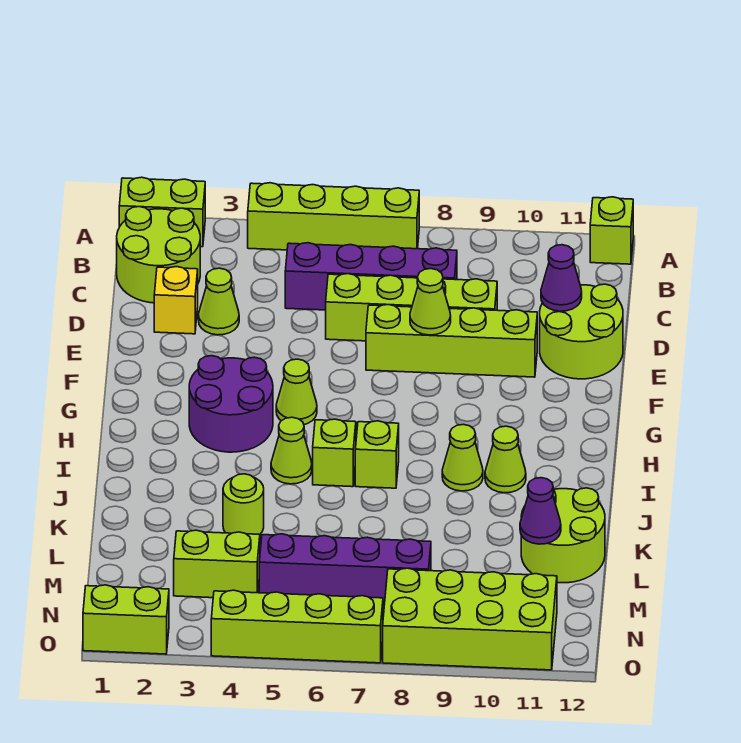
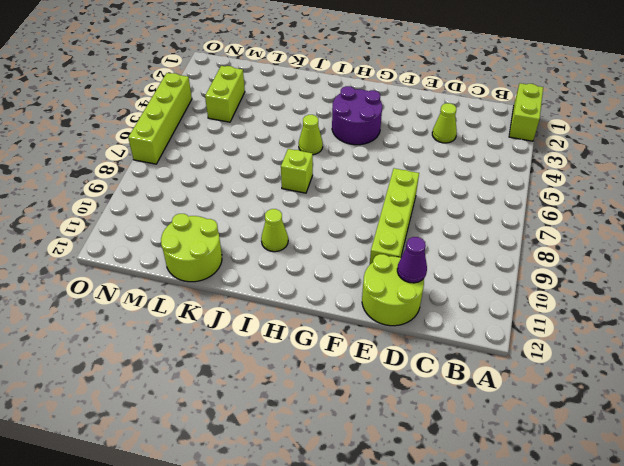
none -> lime brick A4:A7 level 1
none -> lime brick A12 level 1
none -> lime round brick B1:C2 level 1

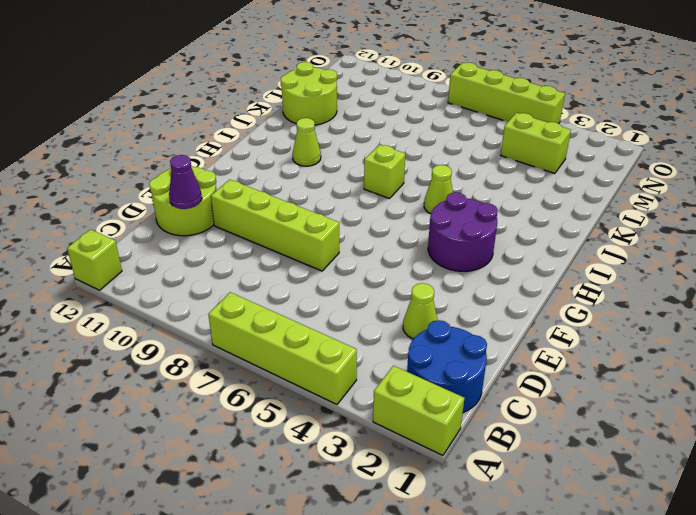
blue round brick B1:C2 level 1 -> lime round brick B1:C2 level 1
none -> purple brick C5:C8 level 1
none -> yellow brick D2 level 1
none -> lime brick D6:D9 level 1

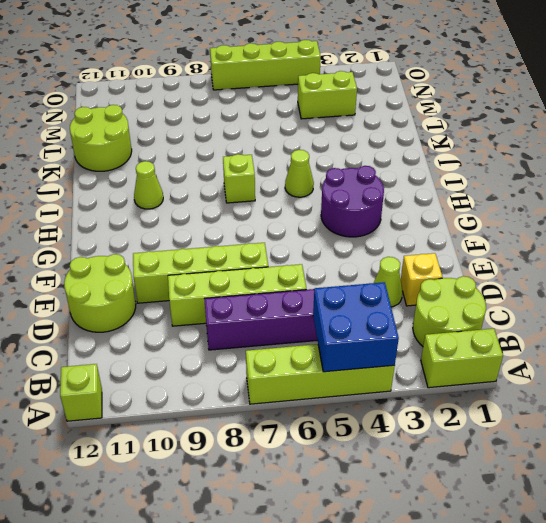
blue brick A4:B5 level 2 -> none
none -> lime cone G5 level 1
none -> lime brick I6 level 1
none -> lime cone I9 level 1

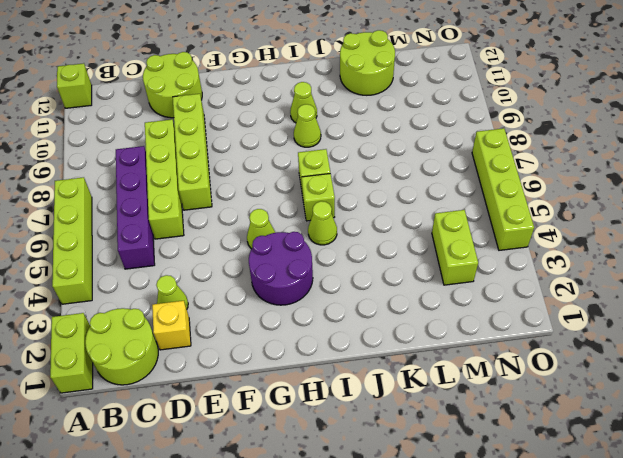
none -> lime round brick K4 level 1
none -> purple brick M5:M8 level 1
none -> lime brick N8:O11 level 1

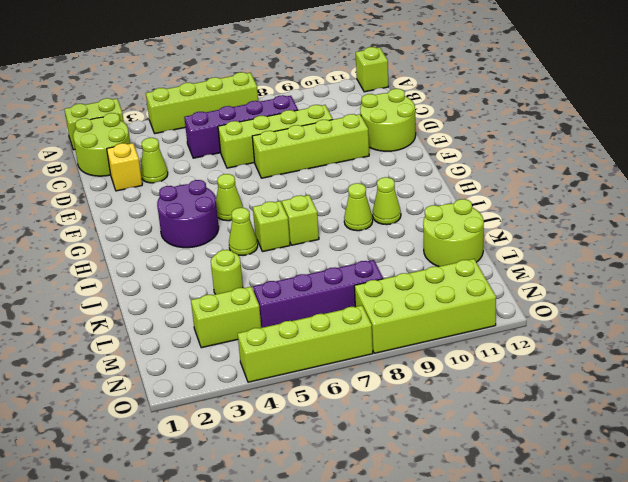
none -> lime brick O1:O2 level 1
none -> purple cone D11 level 2
none -> lime cone E8 level 2

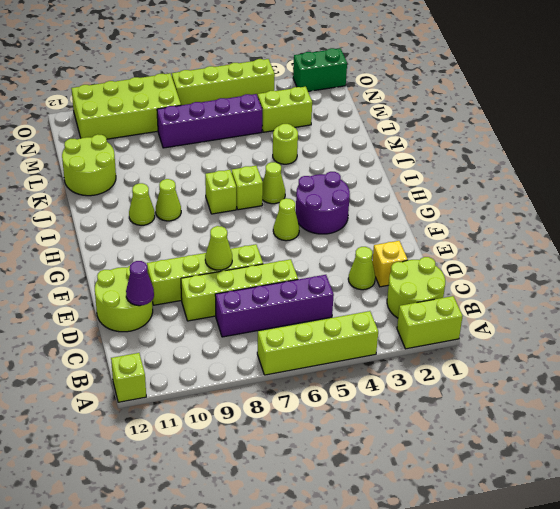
green brick O1:O2 level 1 -> lime brick O1:O2 level 1
none -> purple cone L11 level 2

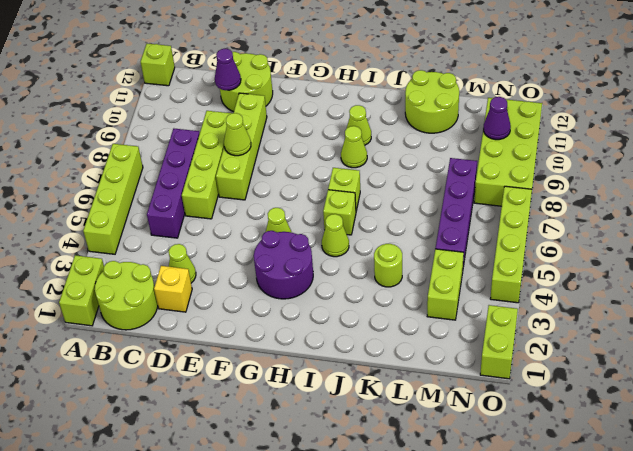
purple cone N10 level 2 -> purple cone L11 level 2

